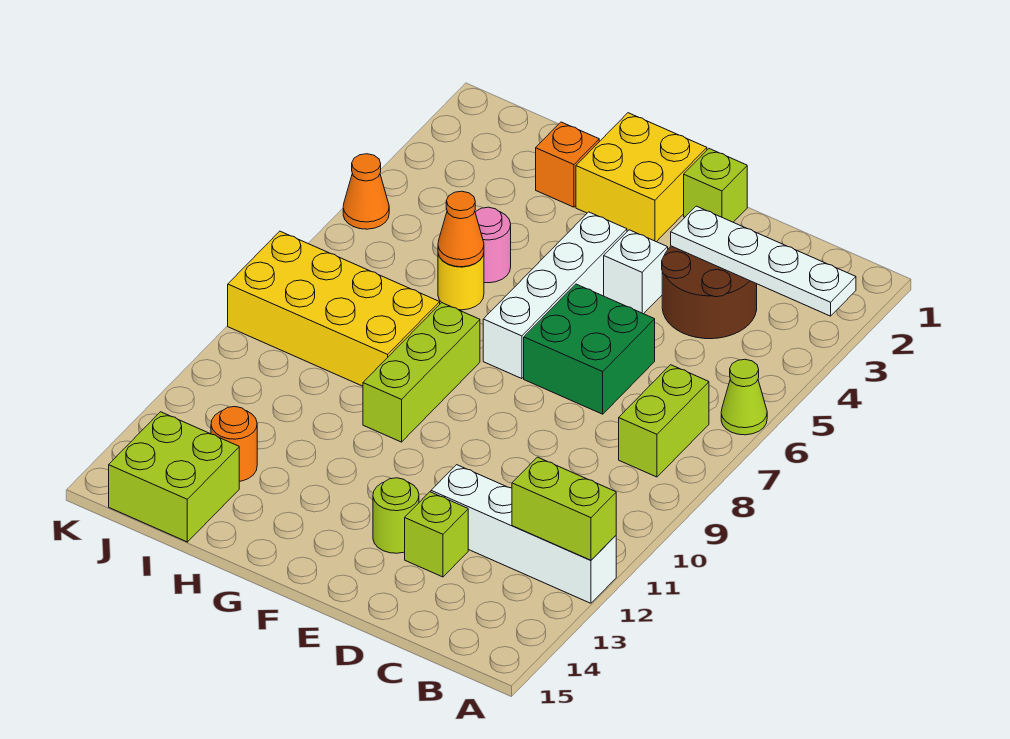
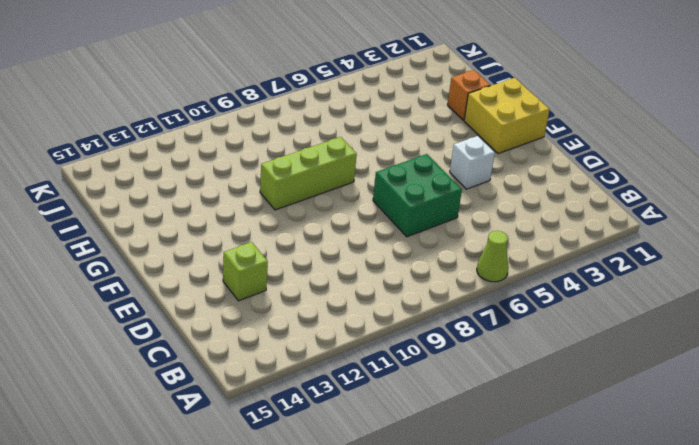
none -> white brick A12:D12 level 1
none -> lime brick B7:B8 level 1
none -> brown round brick C3:D4 level 1

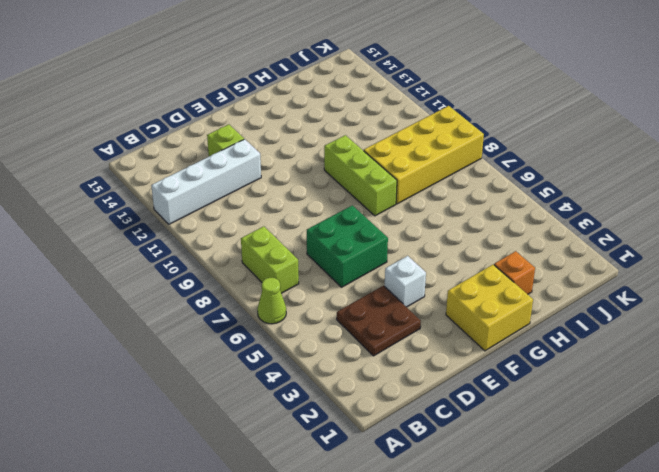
brown plate C3:D4 level 1 -> brown round brick C3:D4 level 1
none -> lime brick E1 level 1
none -> lime round brick E13 level 1
none -> white brick F4:F7 level 1

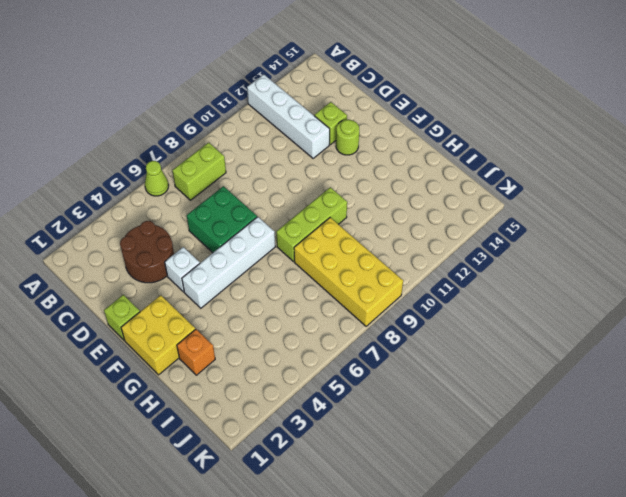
none -> pink round brick H5 level 1
none -> yellow round brick H6 level 1
none -> orange round brick I13 level 1

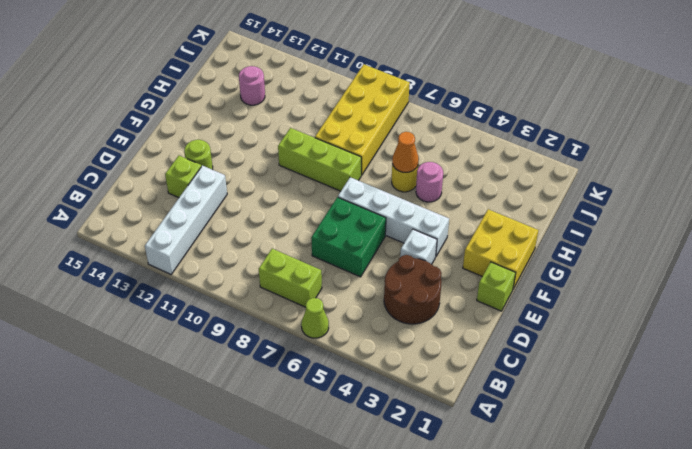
pink round brick I13 level 1 -> orange round brick I13 level 1
none -> orange brick H2 level 1
none -> lime brick I14:J15 level 1
none -> orange cone K5 level 1

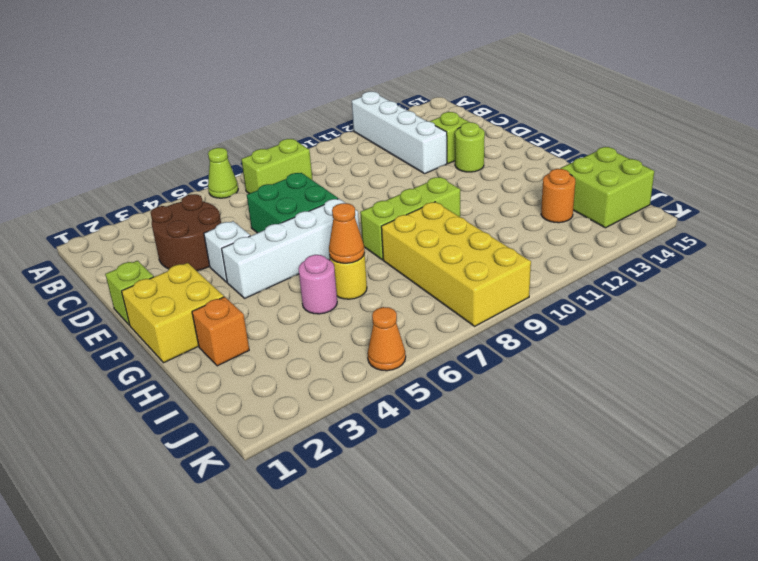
none -> white plate A3:D3 level 2
none -> lime brick A12:B12 level 2

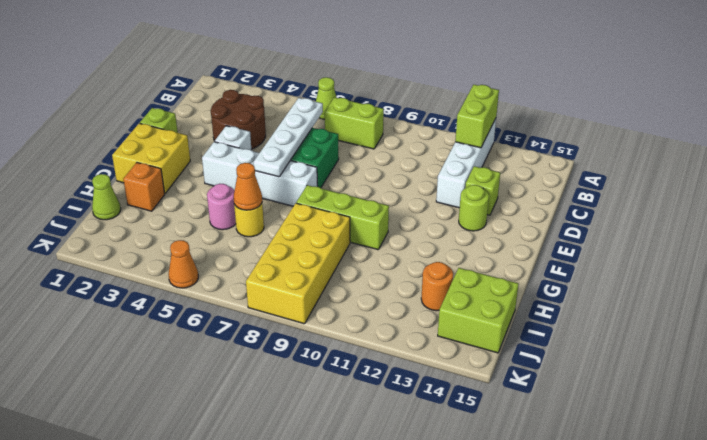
white plate C6:F6 level 2 -> white plate A3:D3 level 2
lime cone I1 level 1 -> none

